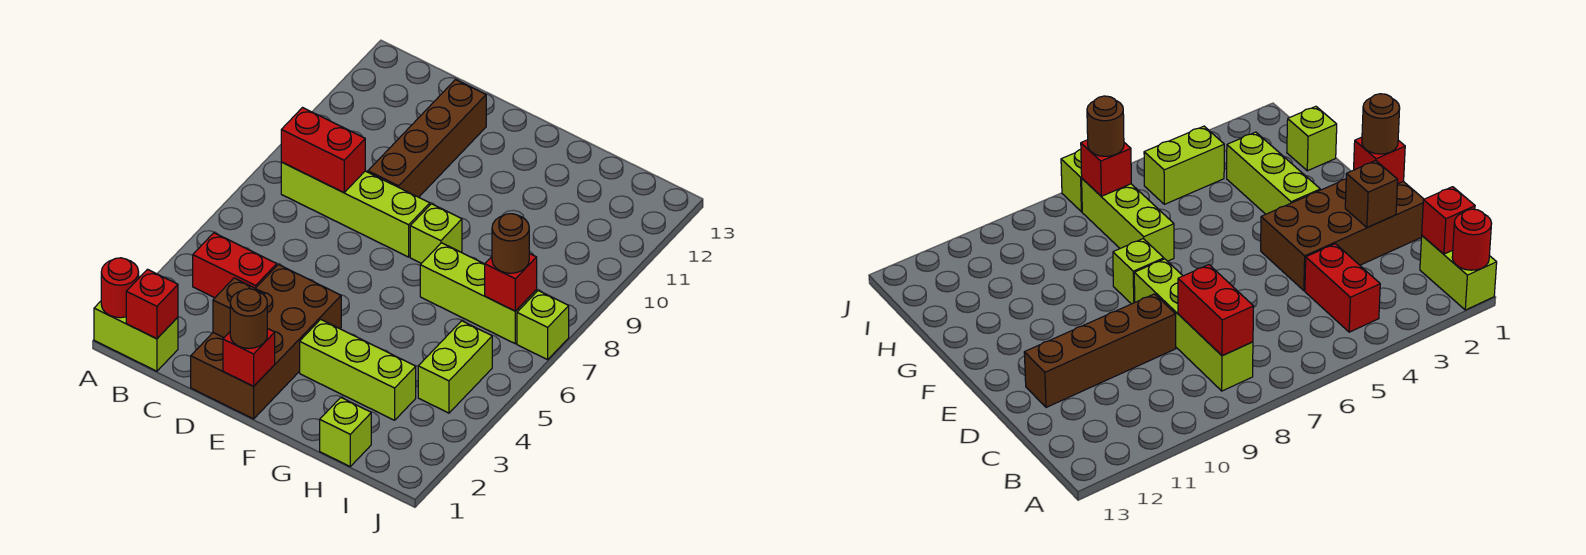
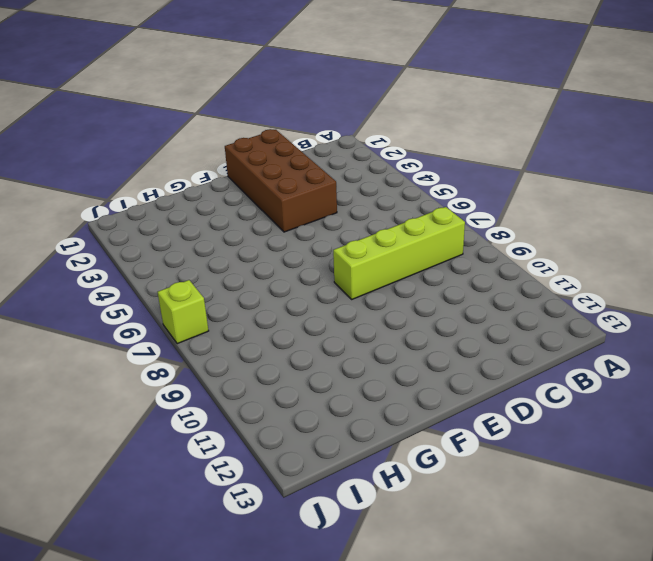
none -> lime brick A1:B1 level 1
none -> red brick B4:C4 level 1
none -> brown brick D9:D12 level 1

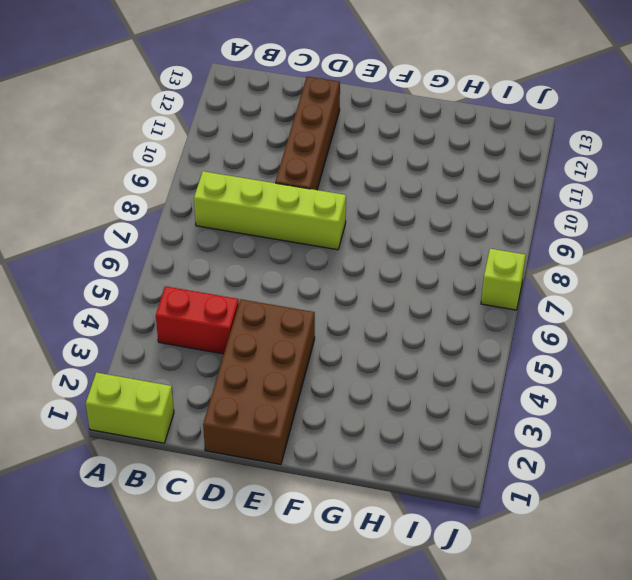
none -> lime brick F3:H3 level 1
none -> lime brick F8 level 1
none -> lime brick G7:I7 level 1

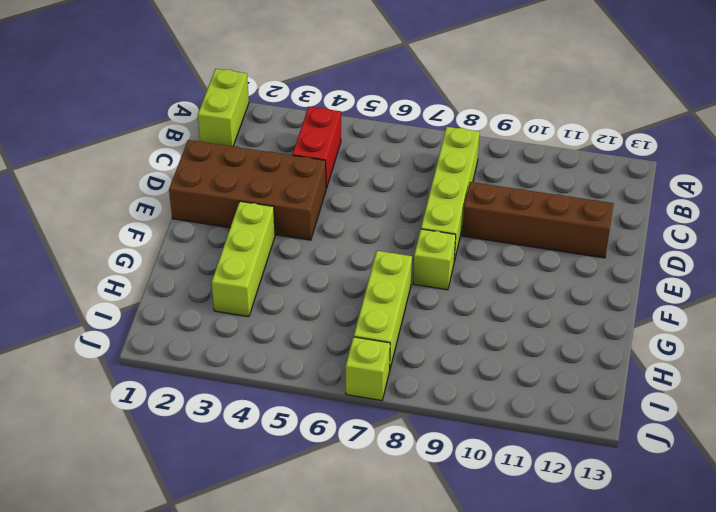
none -> lime brick H1 level 1
none -> lime brick I4:I5 level 1
none -> red round brick A1 level 2

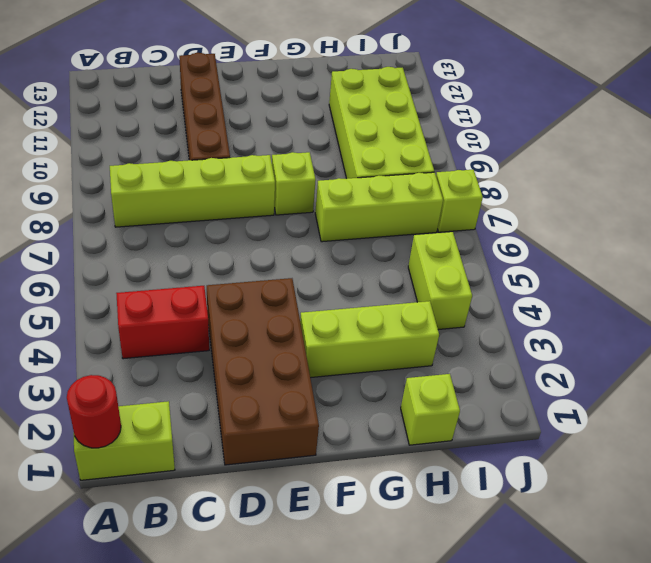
lime brick H8:I11 level 1 -> none
none -> red brick B1 level 2
none -> red brick B8:C8 level 2
none -> brown brick D2 level 2

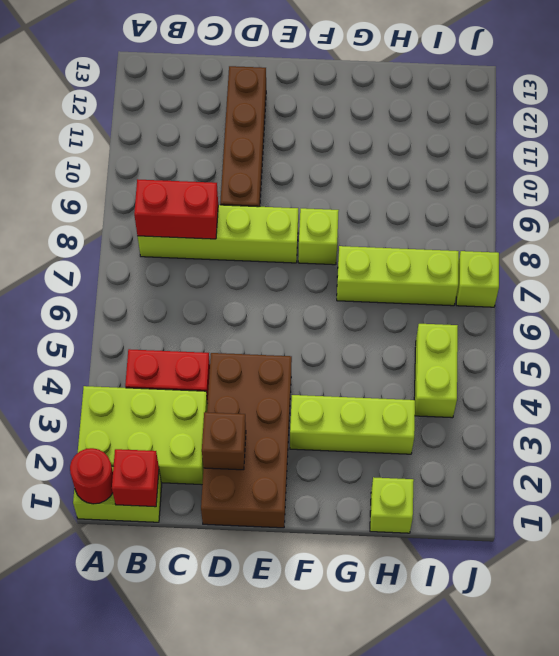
lime brick A2:C3 level 1 -> none
none -> red brick E1 level 2
none -> red brick I7 level 2
none -> brown round brick E1 level 3

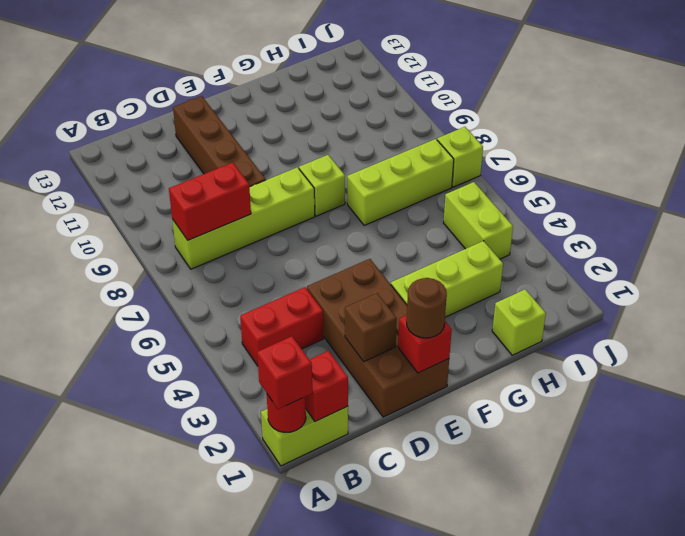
red brick A1 level 3 -> red brick I7 level 2
none -> brown round brick I7 level 3

